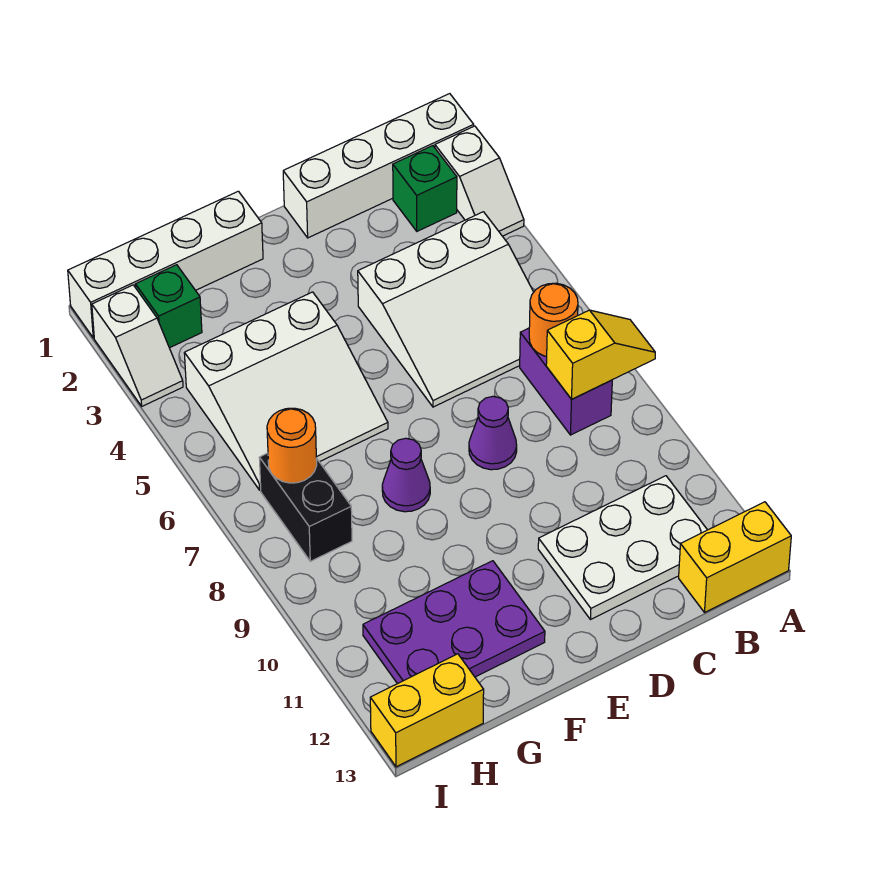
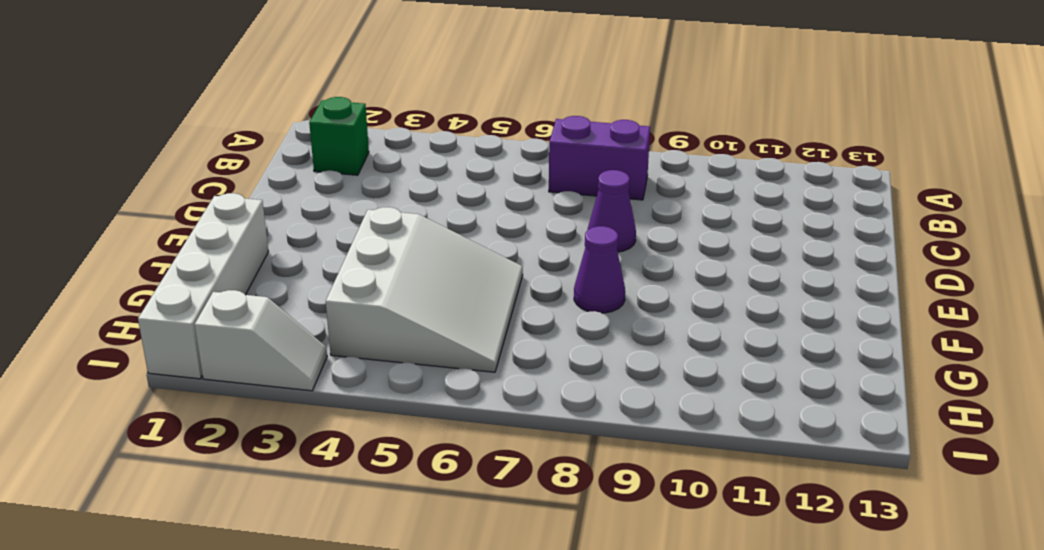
none -> white brick A1:D1 level 1
none -> white slope A2:A3 level 1 top 2
none -> yellow brick A13:B13 level 1

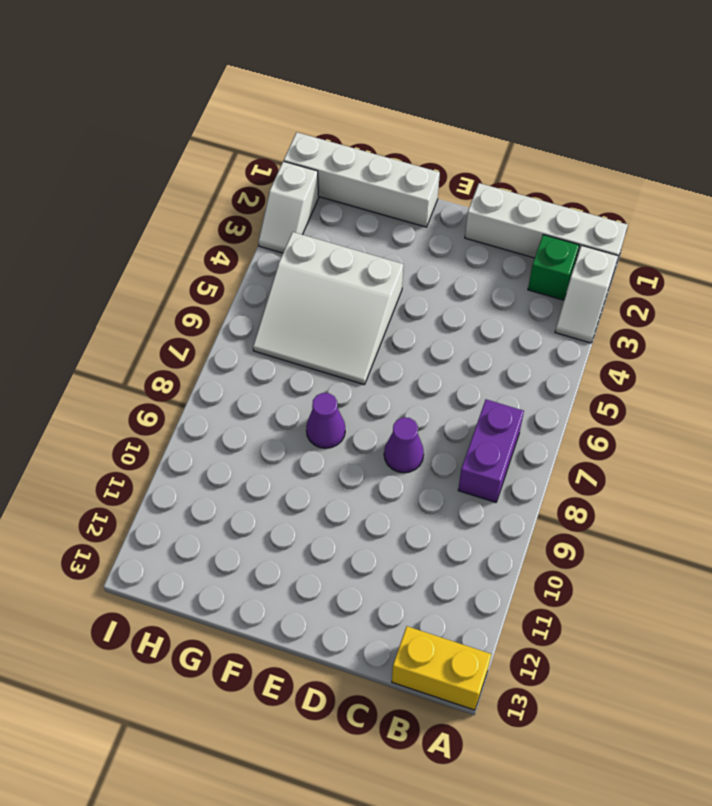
none -> white slope B4:D6 level 1 top 4
none -> white plate B11:D12 level 1
none -> purple plate F11:H12 level 1

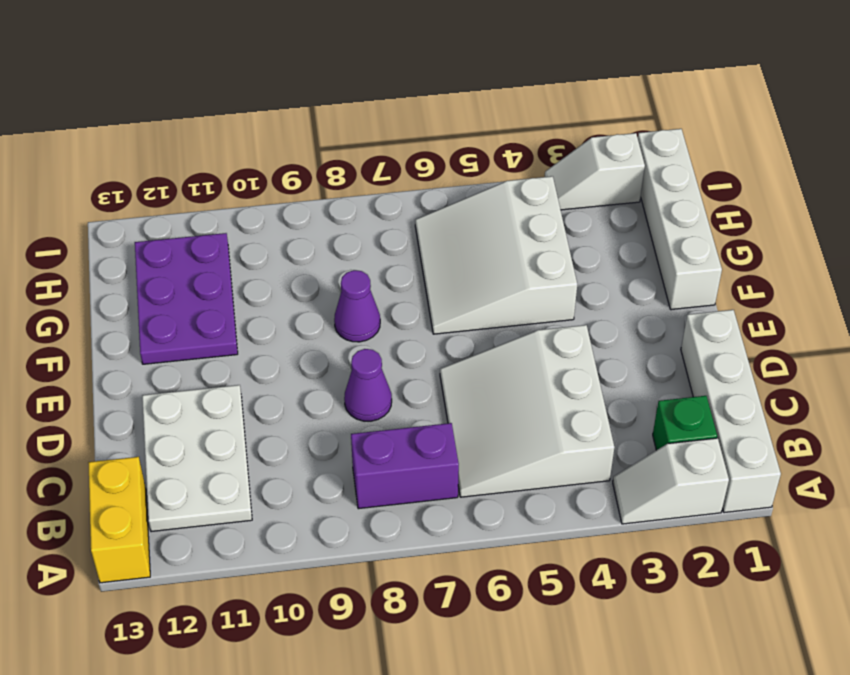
none -> green brick H2 level 1
none -> black brick H7:H8 level 1
none -> yellow brick H13:I13 level 1

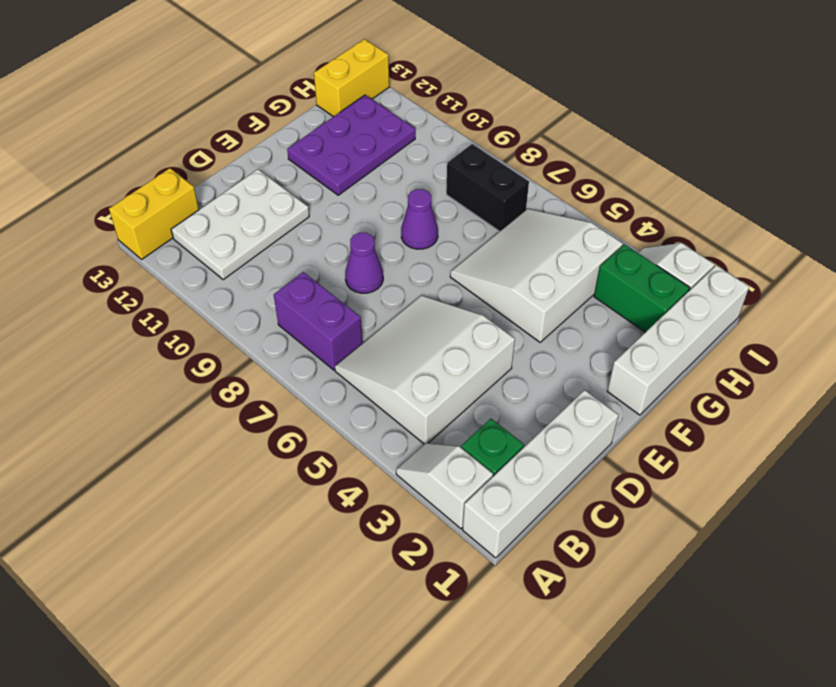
green brick H2:H3 level 1 -> green brick H2 level 1
none -> yellow slope A8:B8 level 2 top B
none -> orange round brick B7 level 2
none -> orange round brick H7 level 2

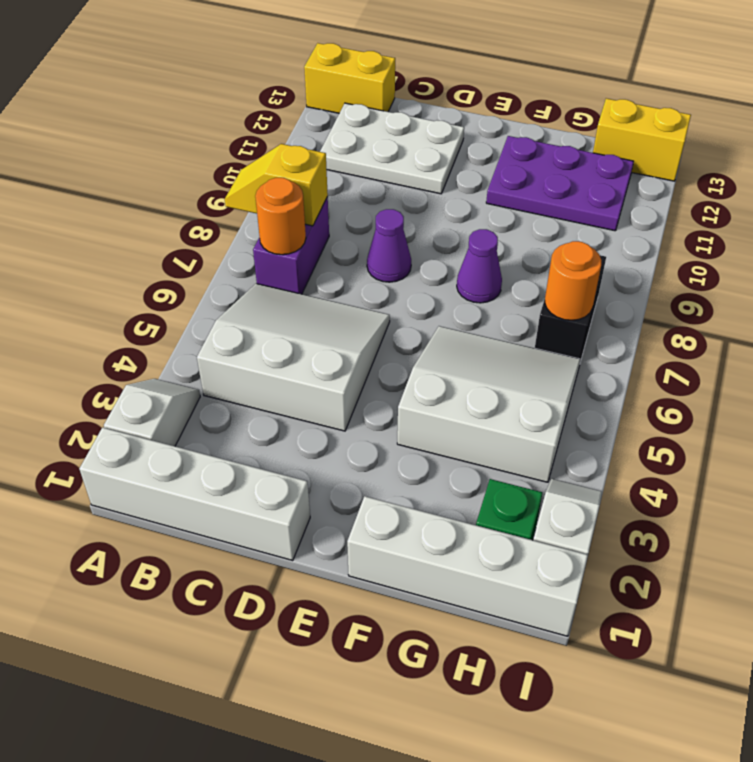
none -> green brick B2 level 1

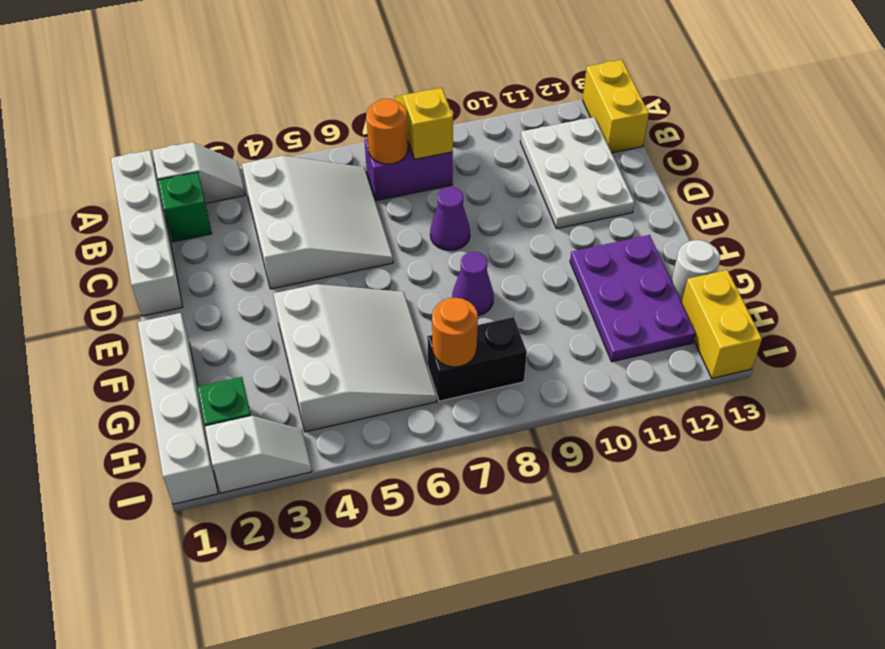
white round brick G13 level 1 -> none

